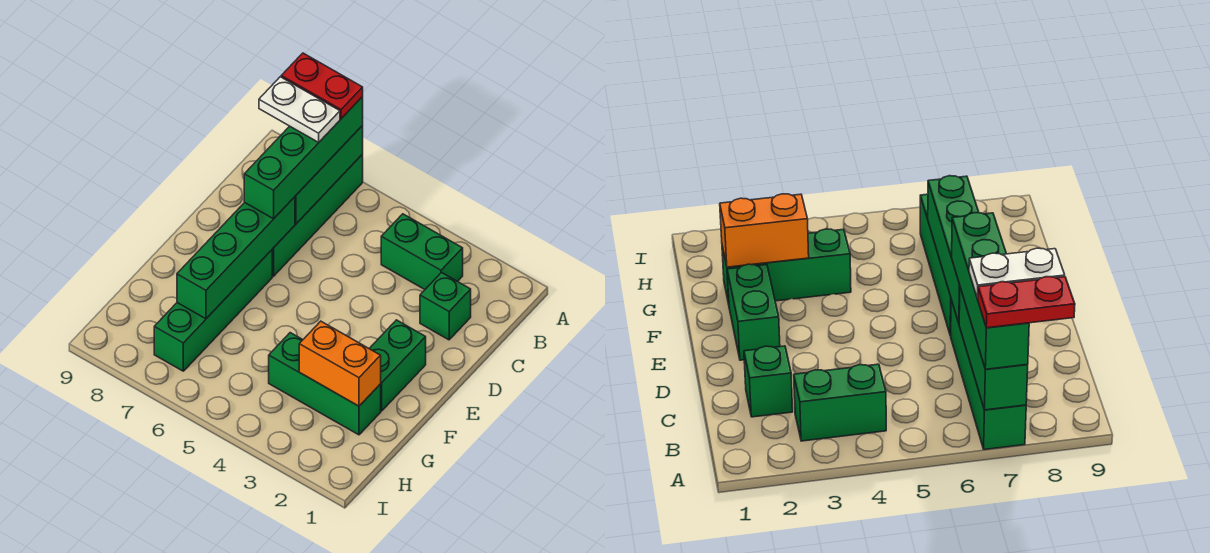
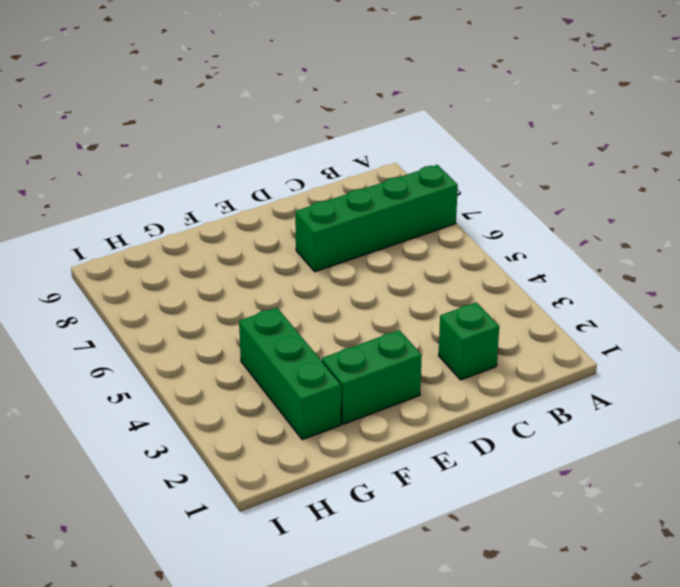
none -> green brick B3:B4 level 1
none -> green brick E7:H7 level 1
none -> green brick A7:C7 level 2

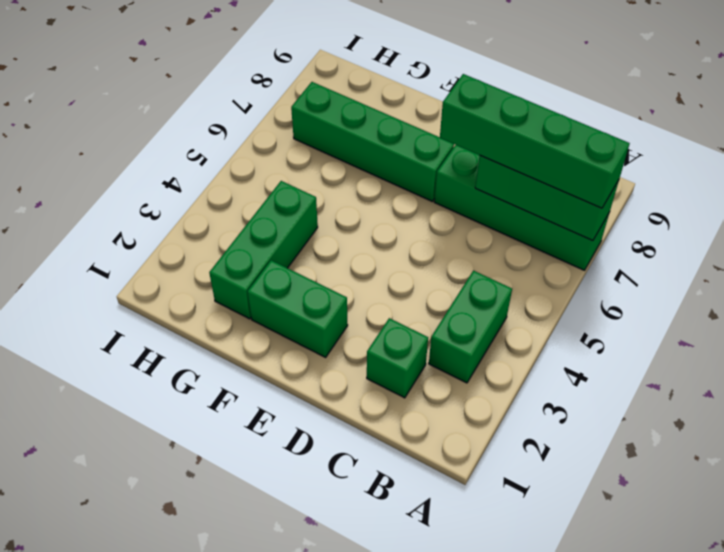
none -> green brick D7:G7 level 2
none -> orange brick G2:G3 level 2
none -> red plate A7:A8 level 4

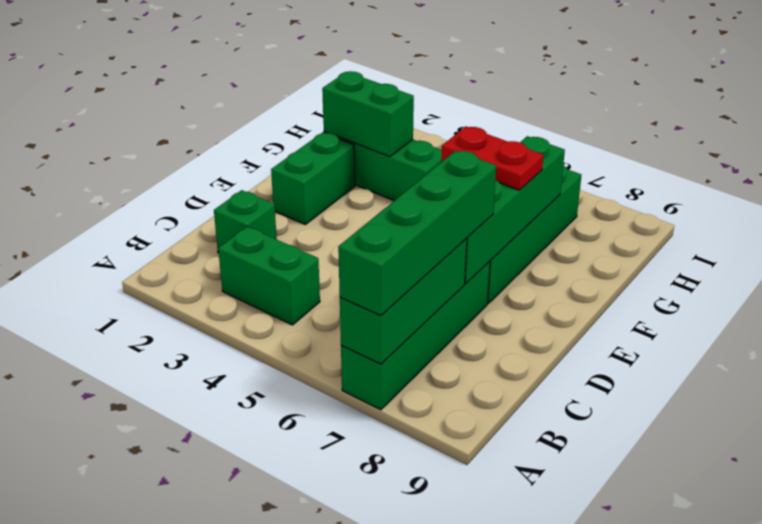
red plate F6:F7 level 3 -> red plate A7:A8 level 4
green brick G2:G3 level 2 -> orange brick G2:G3 level 2
none -> white plate B7:B8 level 4

